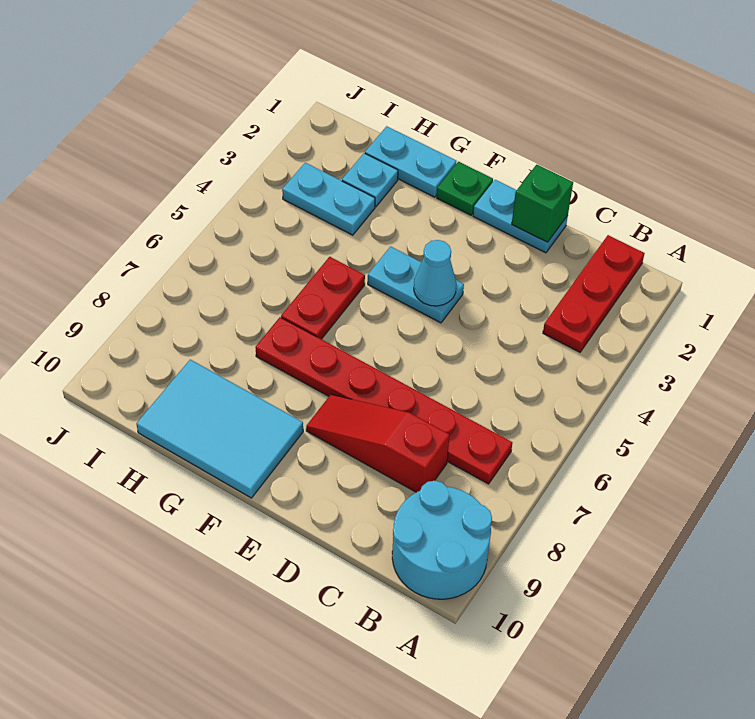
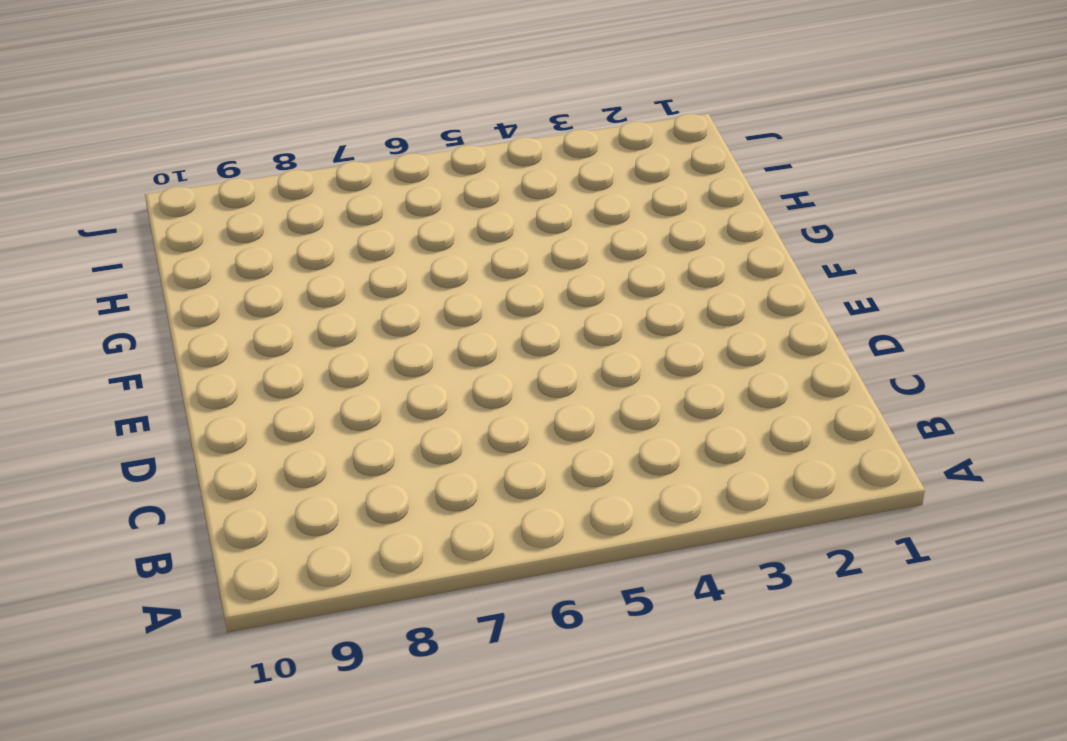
none -> cyan round brick A9:B10 level 1
none -> red plate B1:B3 level 1
none -> red plate B7:G7 level 1

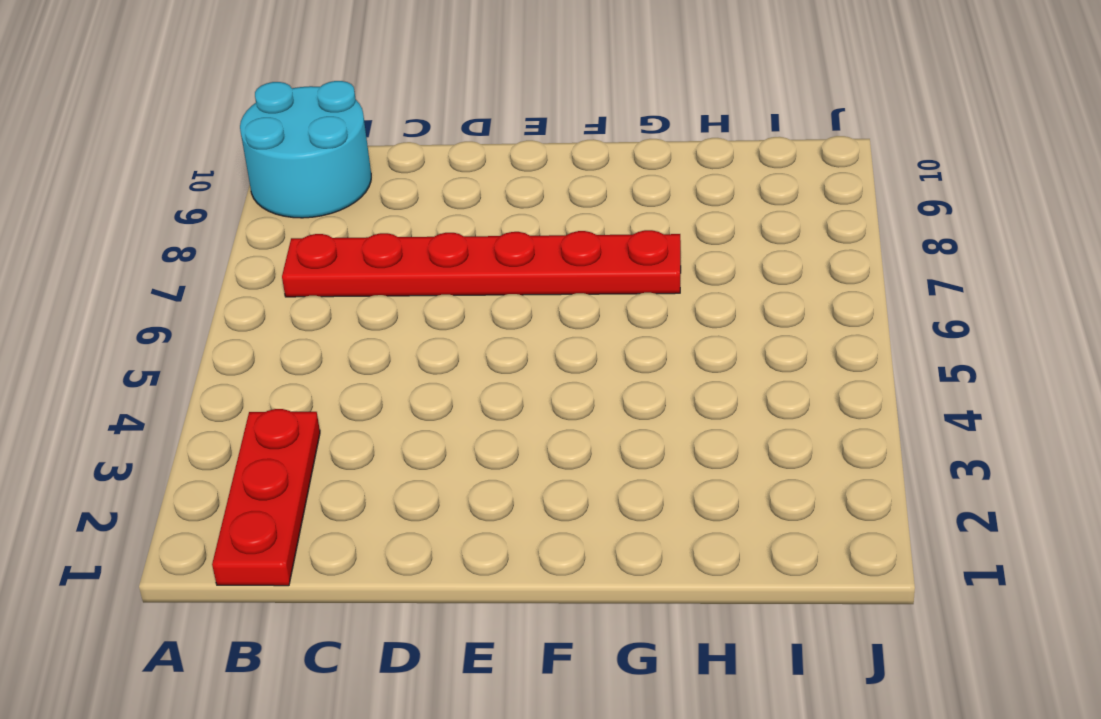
none -> red slope C8:E8 level 1 top C
none -> cyan plate D1:E1 level 1
none -> cyan plate E4:F4 level 1

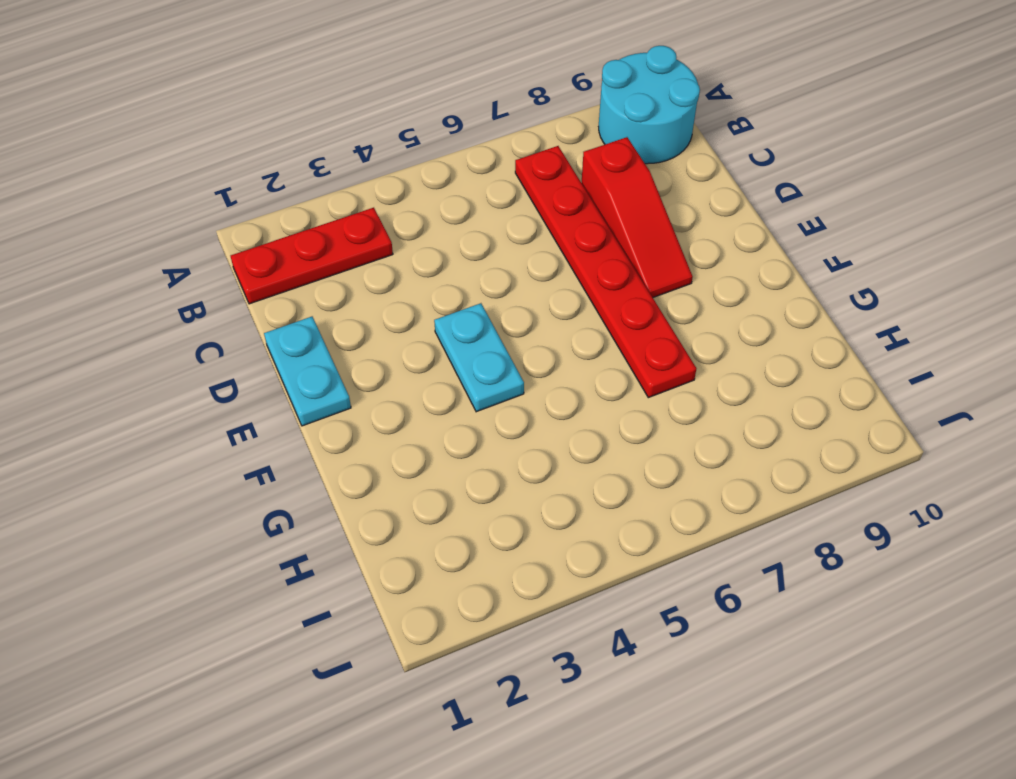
none -> green plate F1 level 1
none -> cyan tile F9:H10 level 1
none -> cyan plate G1:H1 level 1

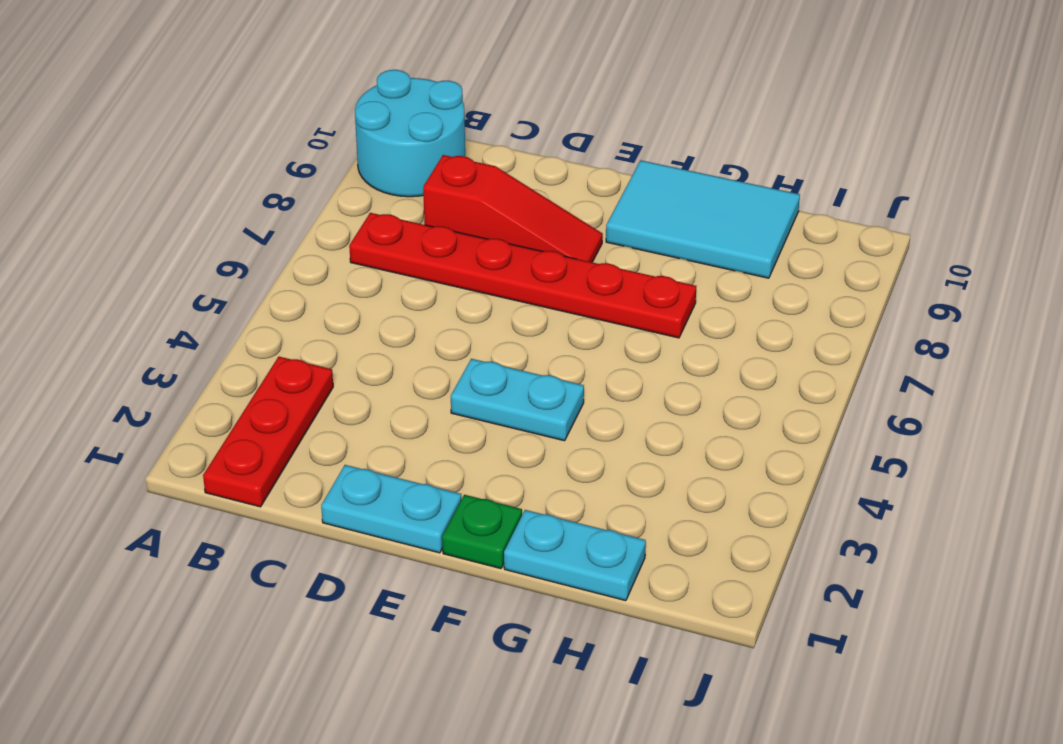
none -> red plate G5:G6 level 1
none -> cyan plate H2 level 1
none -> cyan plate H3:I3 level 1

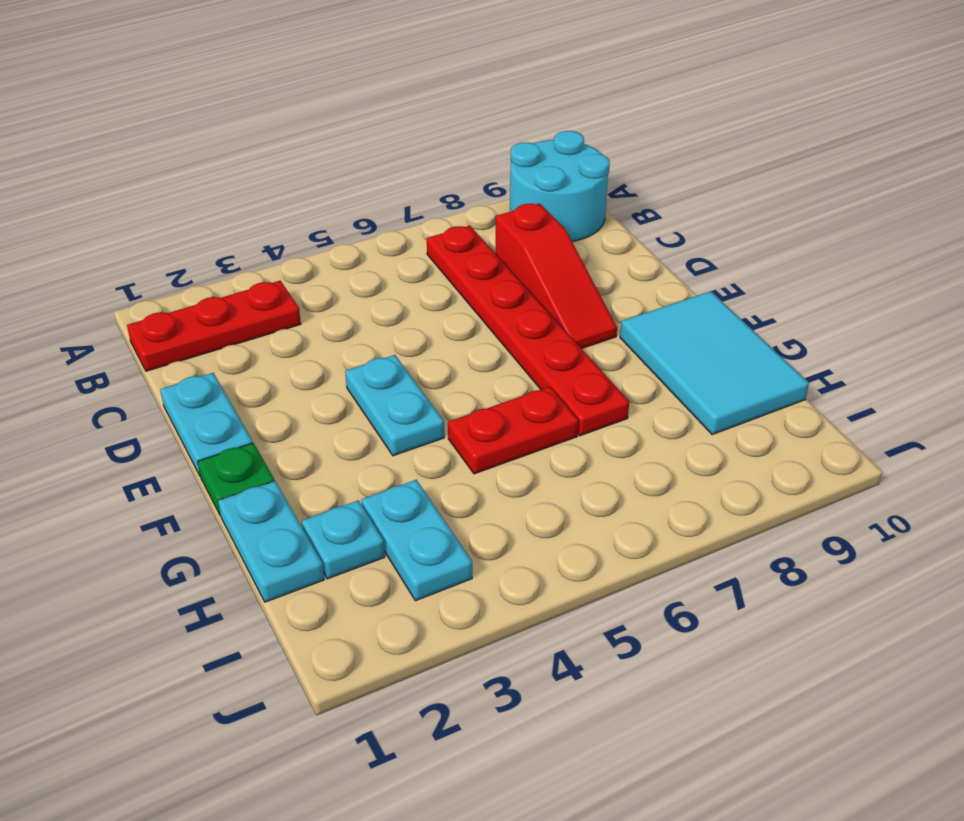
none -> green brick D1 level 2
none -> cyan cone E4 level 2

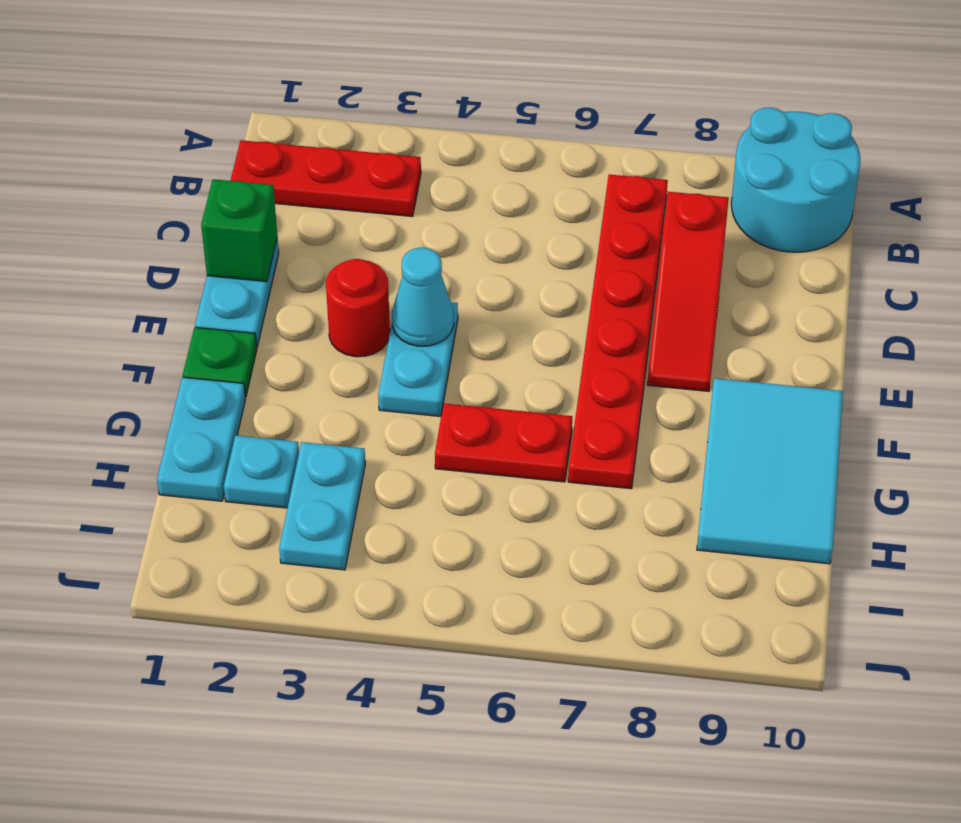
red round brick E3 level 1 -> none

